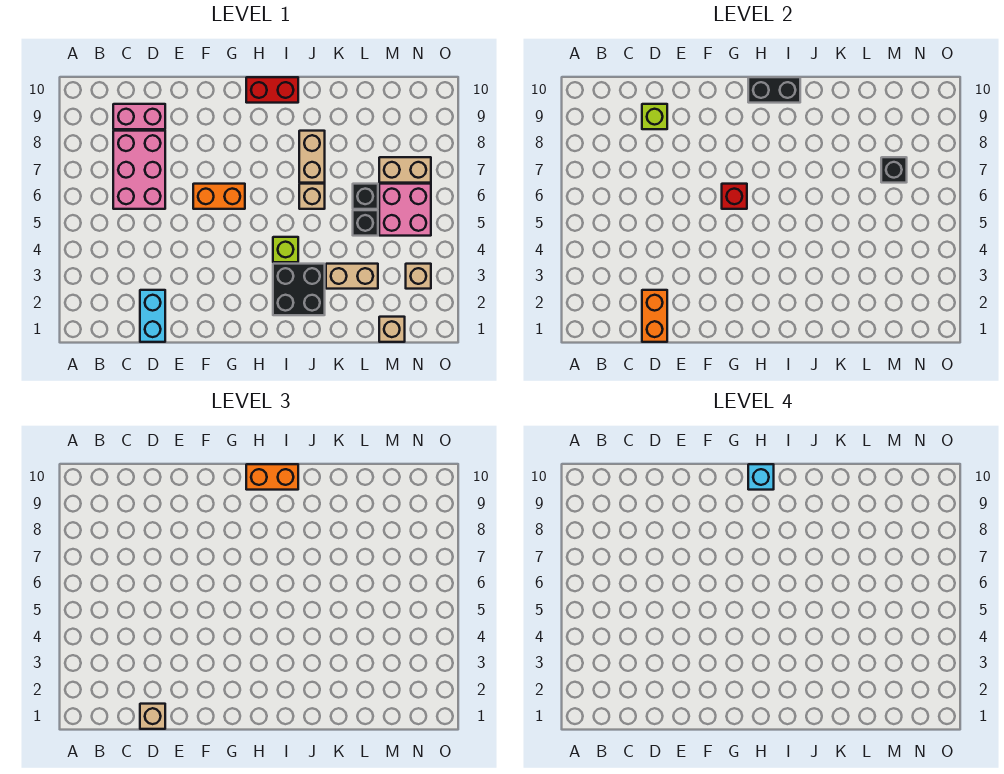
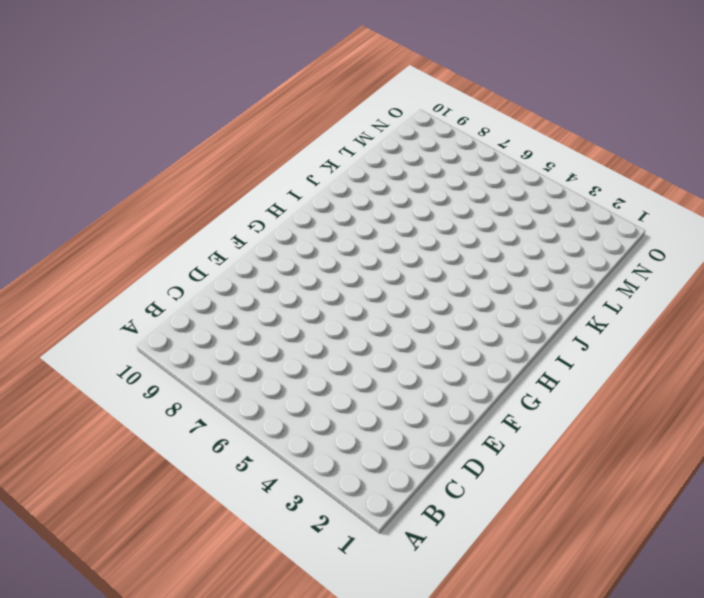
none -> pink brick C6:D8 level 1
none -> pink brick C9:D9 level 1
none -> cyan brick D1:D2 level 1

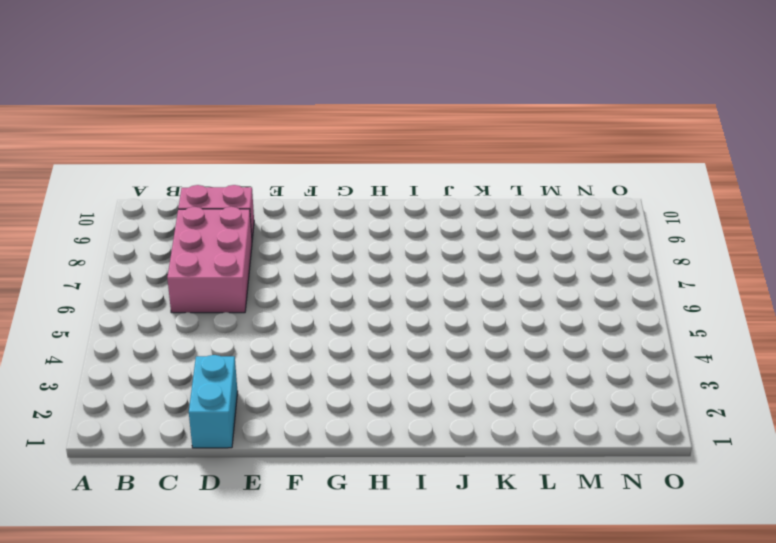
none -> orange brick F6:G6 level 1
none -> red brick H10:I10 level 1
none -> black brick I2:J3 level 1

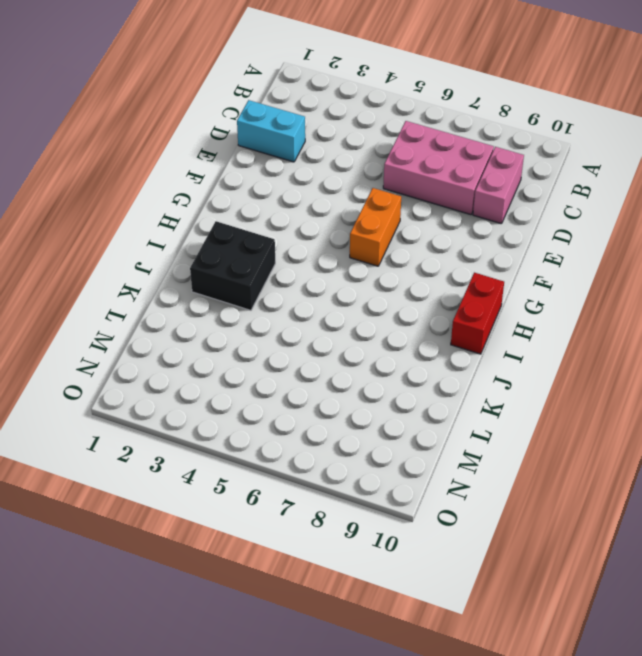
none -> lime brick I4 level 1
none -> tan brick J6 level 1
none -> tan brick J7:J8 level 1

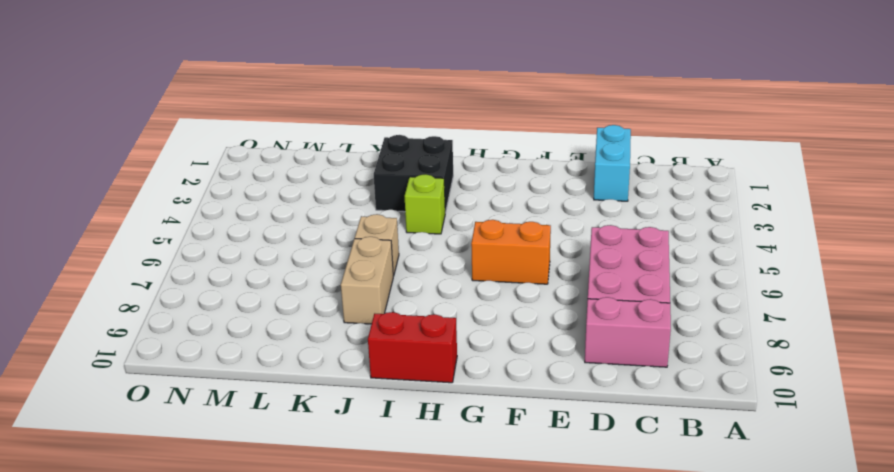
none -> tan brick K3:L3 level 1
none -> black brick L5 level 1
none -> black brick L6 level 1

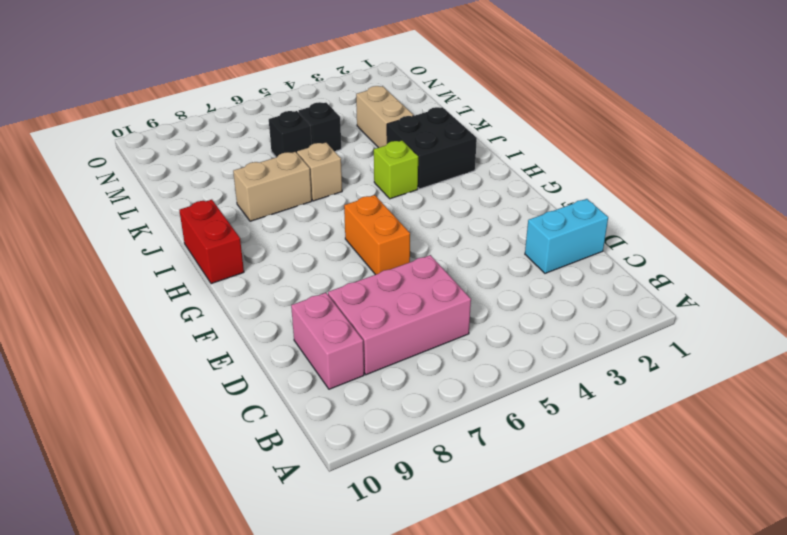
none -> tan brick M1 level 1
none -> pink brick M5:N6 level 1
none -> tan brick M7:N7 level 1

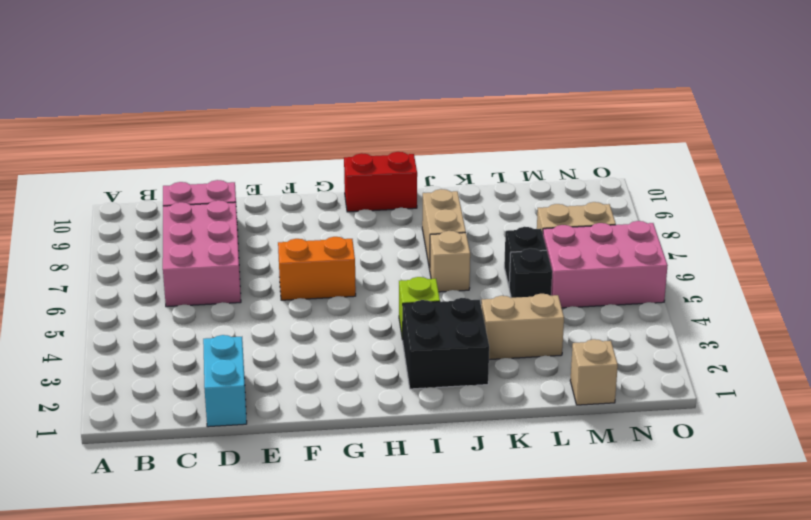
pink brick M5:O6 level 1 -> pink brick M5:N6 level 1
none -> tan brick N3 level 1
none -> orange brick D1:D2 level 2
none -> lime brick D9 level 2

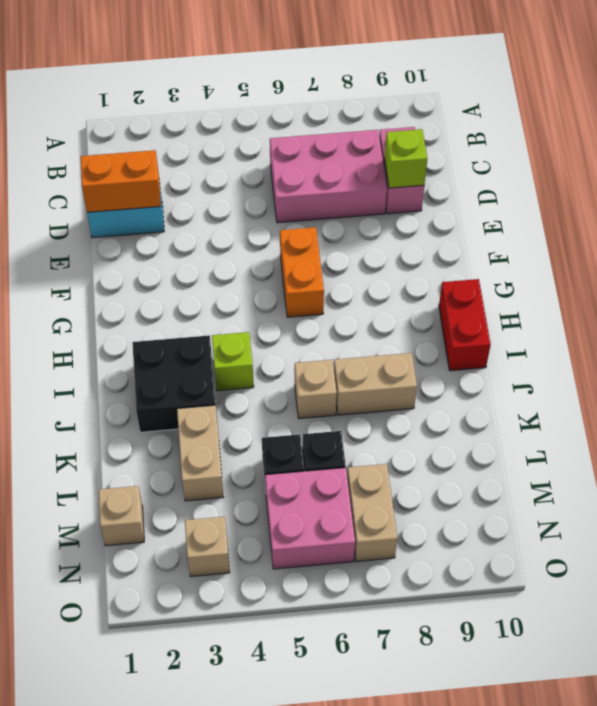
none -> red brick G6 level 2
none -> black brick H10:I10 level 2
none -> black brick M7 level 2

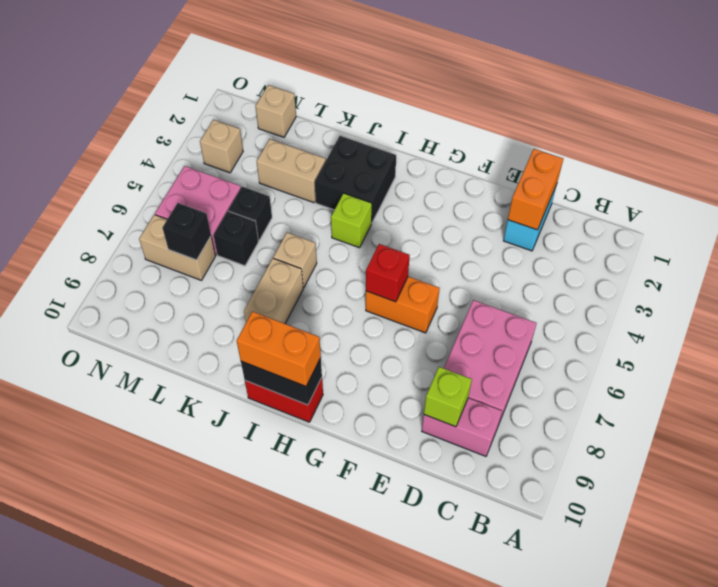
none -> tan brick D1 level 3
none -> cyan brick H10 level 4

